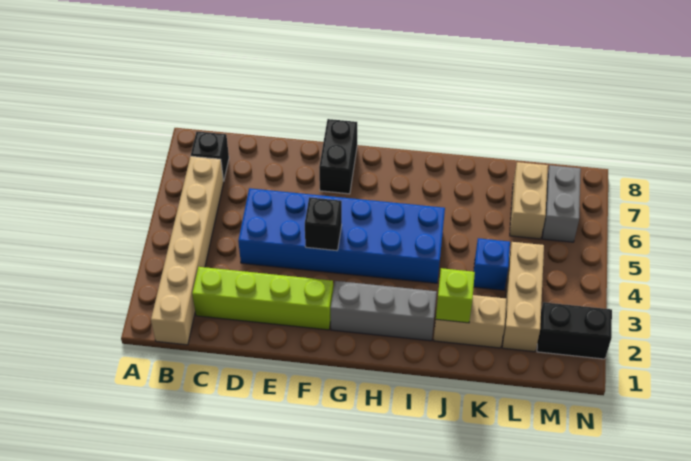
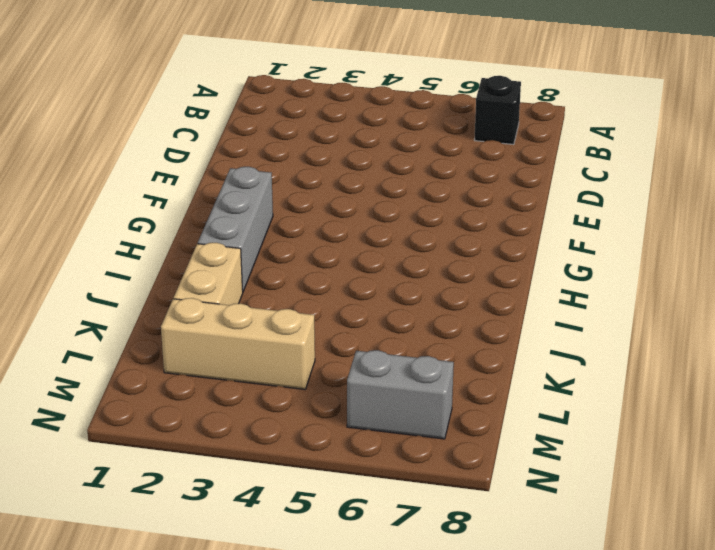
none -> tan brick B1:B6 level 1
none -> lime brick C2:F2 level 1
none -> blue brick D4:I5 level 1

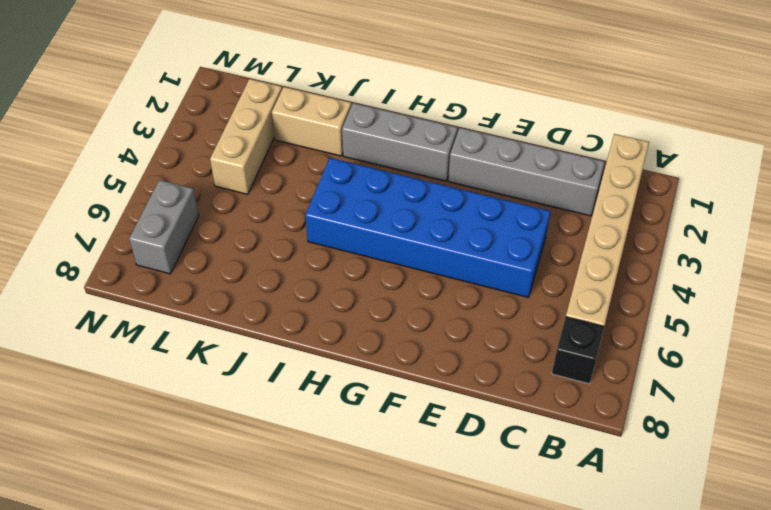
grey brick C2:F2 level 1 -> lime brick C2:F2 level 1
none -> black brick F7:F8 level 1
none -> blue brick K4 level 1
none -> tan brick L6:L7 level 1

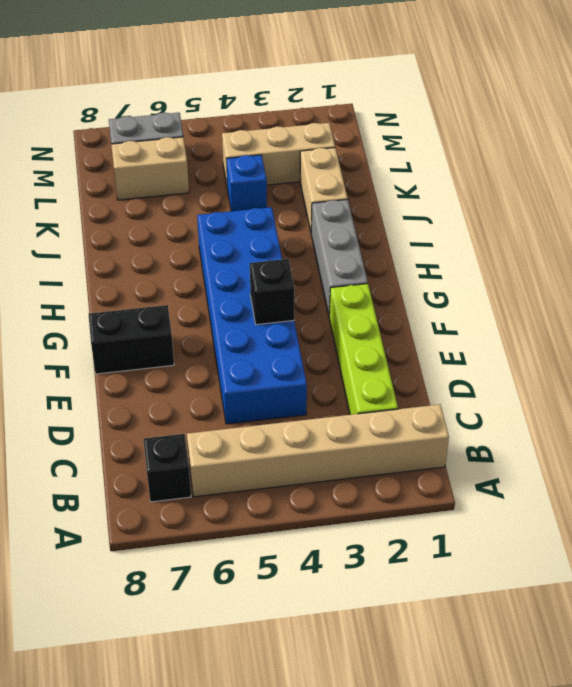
none -> black brick M2:N2 level 1
none -> lime brick J2 level 2

